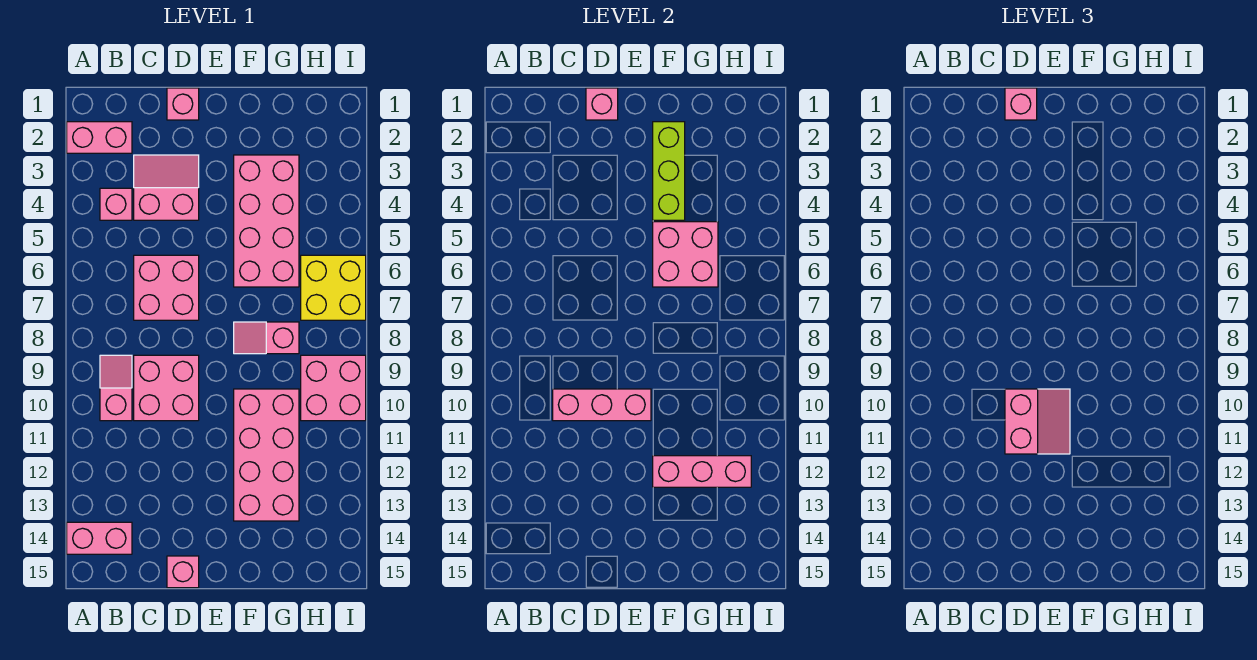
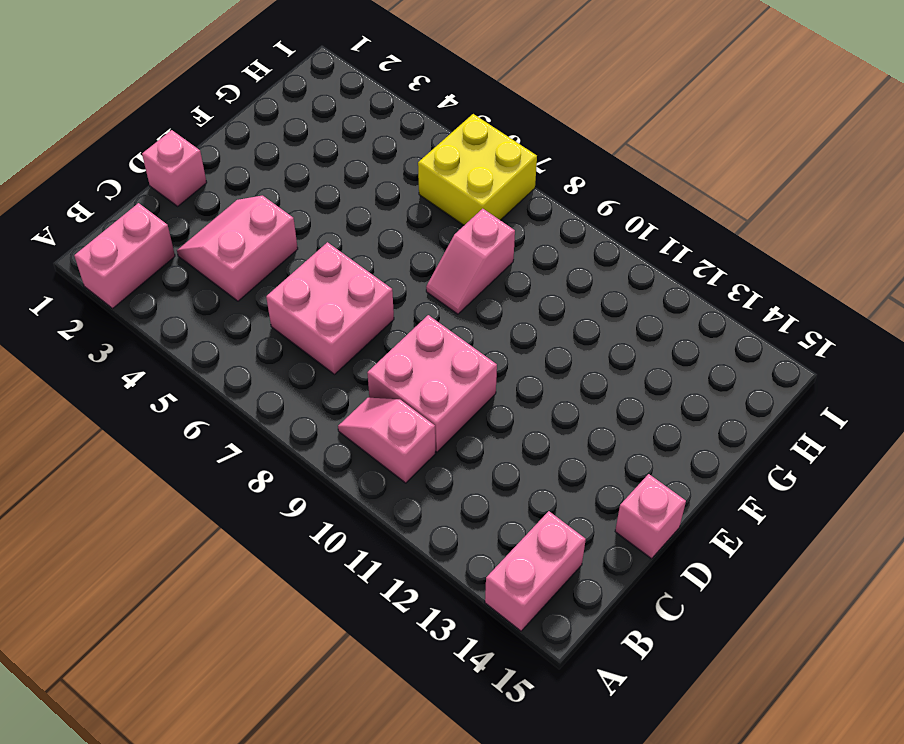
none -> pink brick B4 level 1
none -> pink brick F3:G6 level 1
none -> pink brick F10:G13 level 1

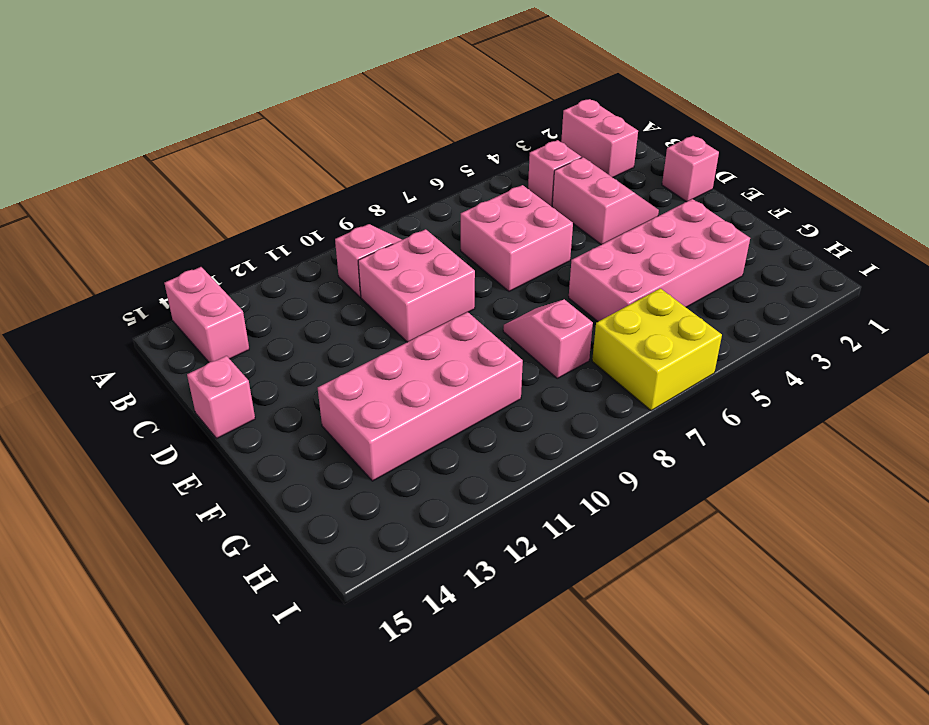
none -> pink brick H9:I10 level 1
none -> pink brick C10:E10 level 2
none -> pink brick D1 level 2

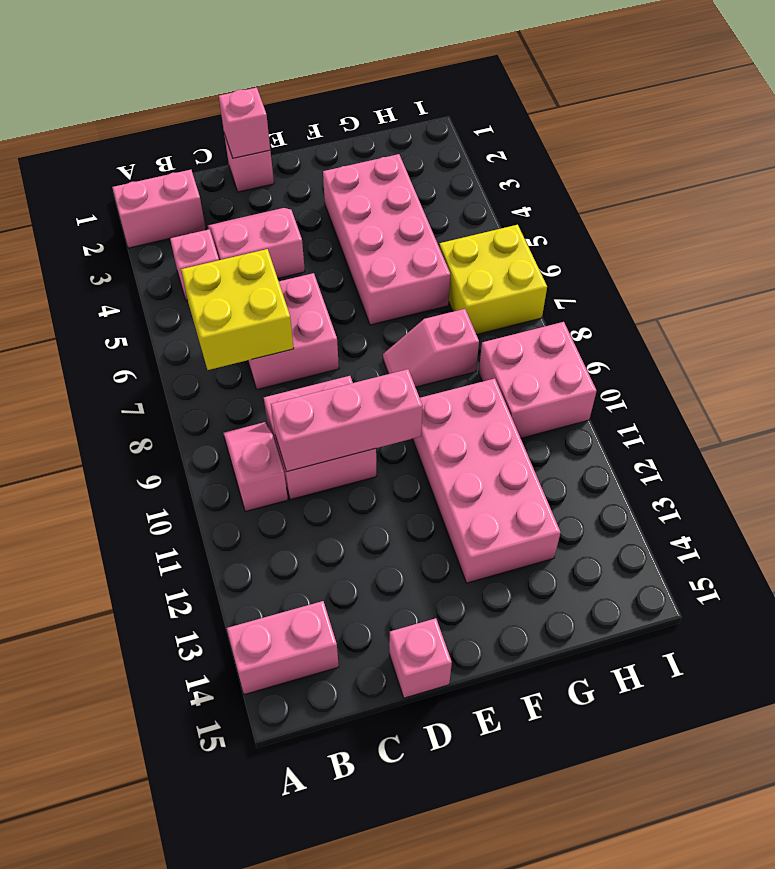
yellow brick B6:C7 level 2 -> none
none -> lime brick F2:F4 level 2
none -> pink brick F5:G6 level 2
none -> pink brick F12:H12 level 2

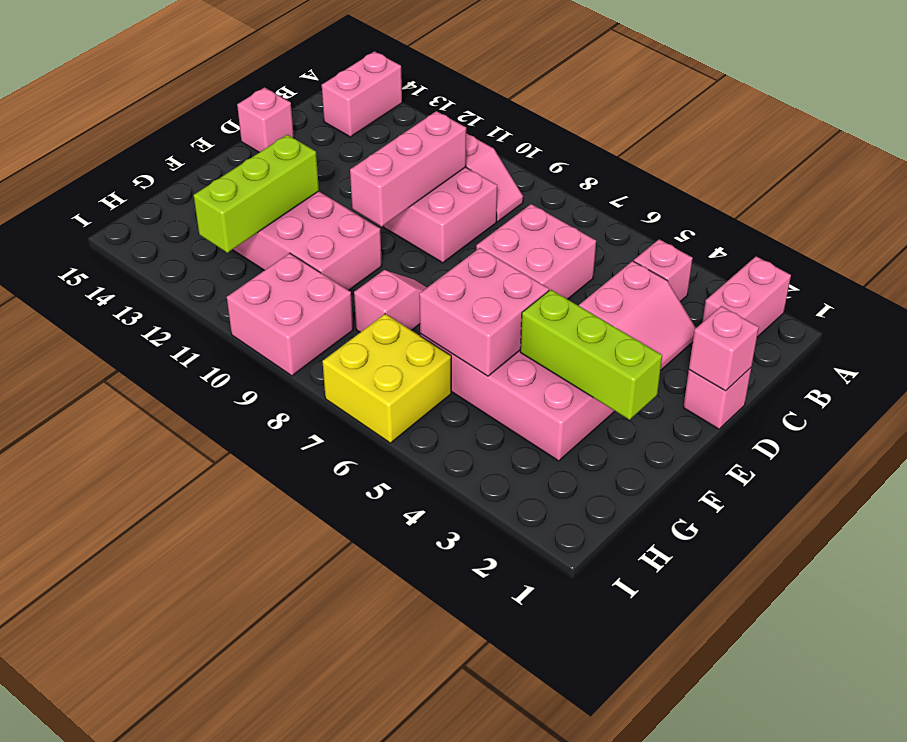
lime brick F12:H12 level 2 -> pink brick F12:H12 level 2
none -> pink brick D1 level 3
none -> pink slope D10:E11 level 3 top D

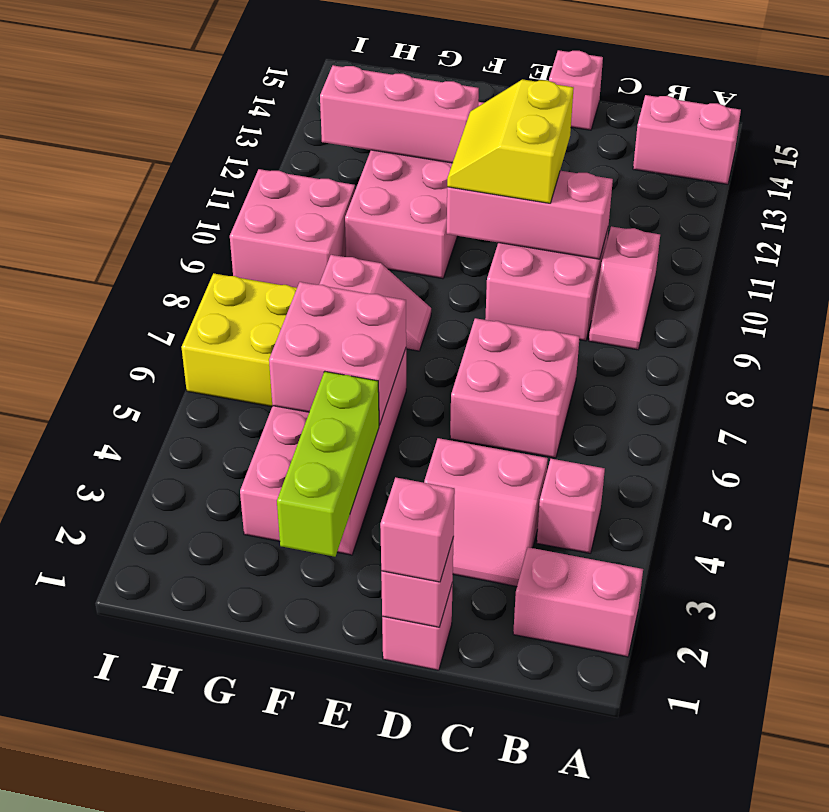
yellow slope D10:E11 level 3 top D -> pink slope D10:E11 level 3 top D

